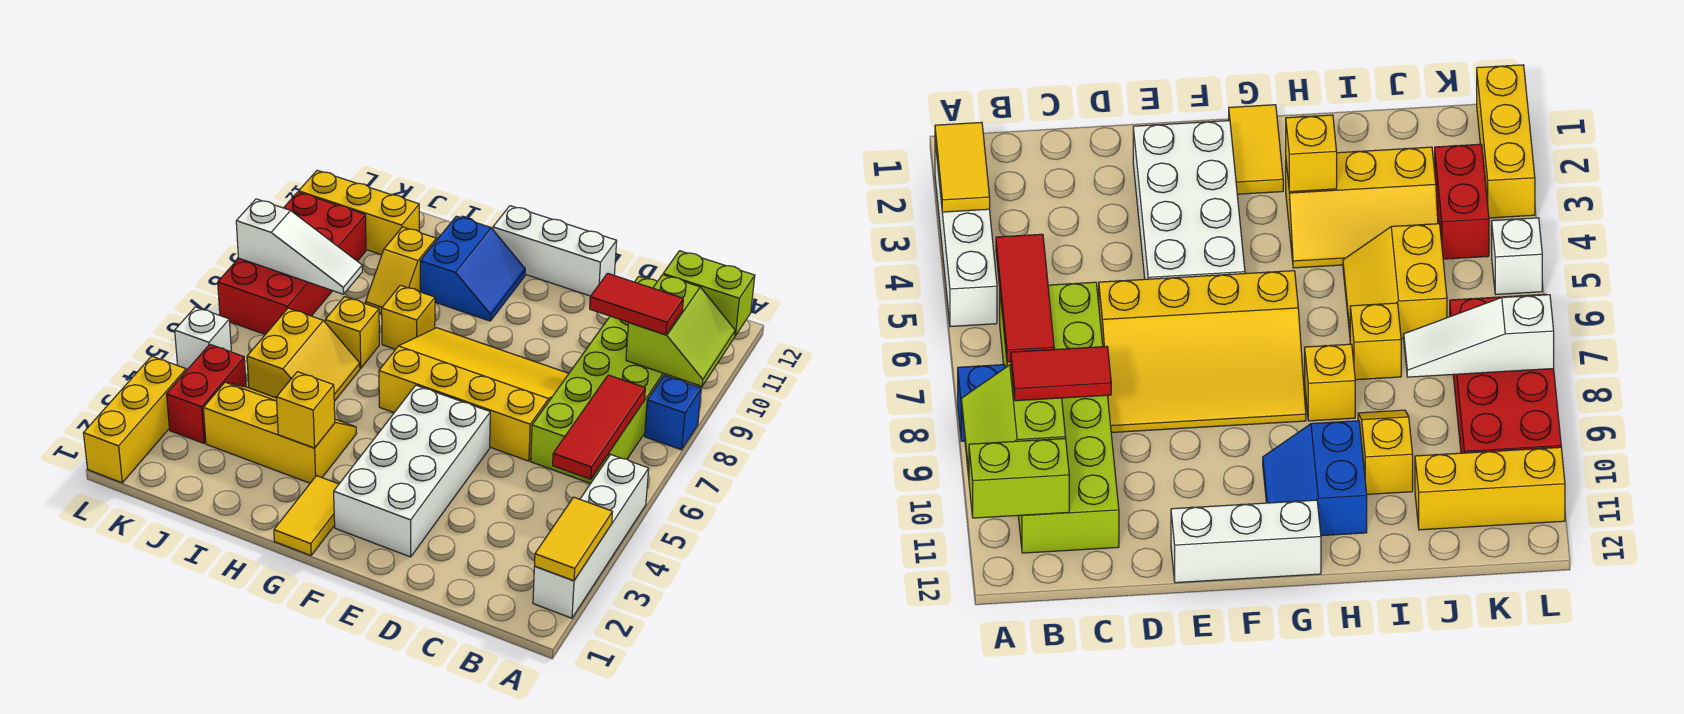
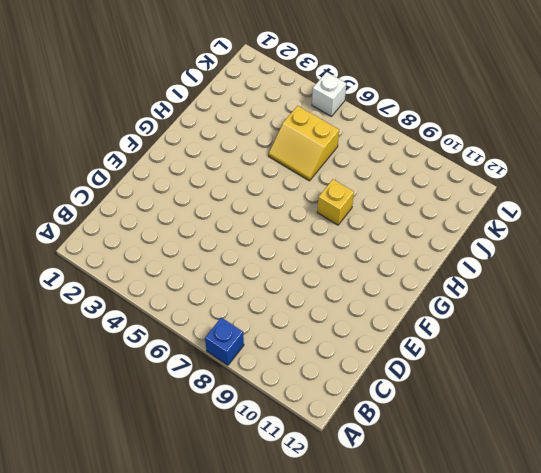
none -> white brick A2:A5 level 1
none -> lime brick B6:C11 level 1
none -> yellow slope D6:G8 level 1 top 6

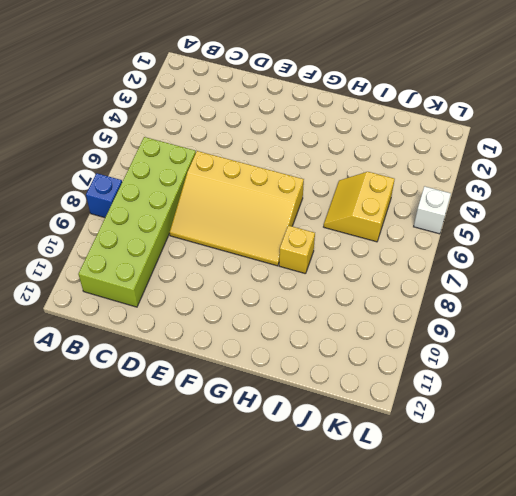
none -> white brick A2:A5 level 1
none -> white brick E2:F5 level 1
none -> white brick E12:G12 level 1

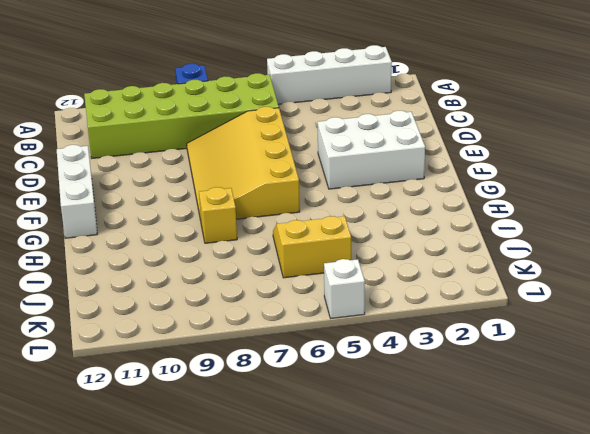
white brick E2:F4 level 1 -> white brick E2:F5 level 1
none -> yellow tile G1:G2 level 1
none -> blue slope G10:H11 level 1 top H
none -> yellow slope H3:J4 level 1 top 3

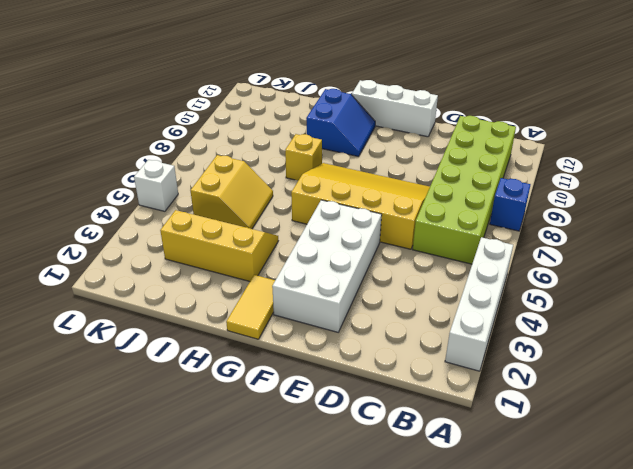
none -> yellow brick I7 level 1
none -> yellow slope I9:I10 level 1 top 10
none -> yellow brick J11:L11 level 1

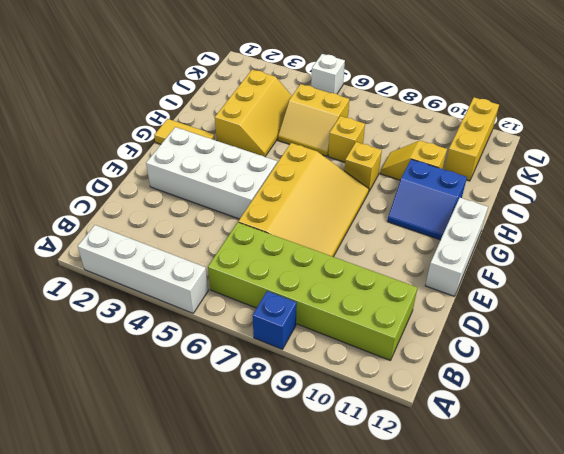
none -> red brick K3:K4 level 1
none -> red brick K7:L10 level 1
none -> yellow brick L1:L3 level 1

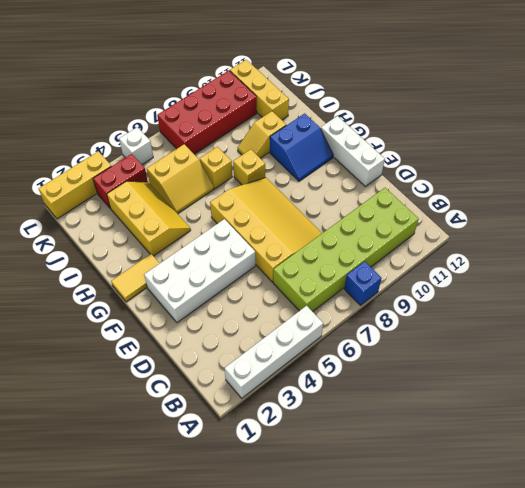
none -> yellow tile A2:A3 level 2
none -> lime slope A9:B10 level 2 top B
none -> lime brick A11:B11 level 2

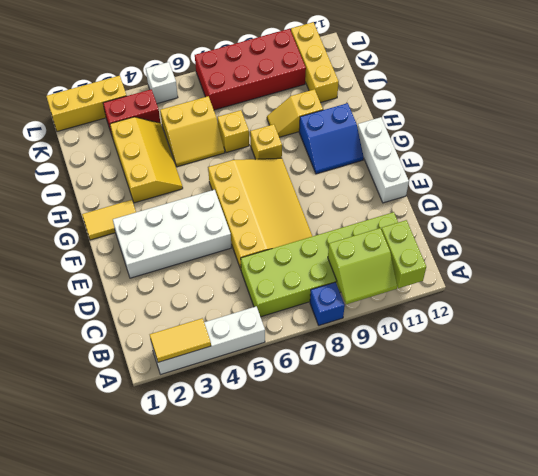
none -> red tile B5:B7 level 2
none -> yellow brick H3 level 2
none -> white slope J8:L8 level 2 top L

